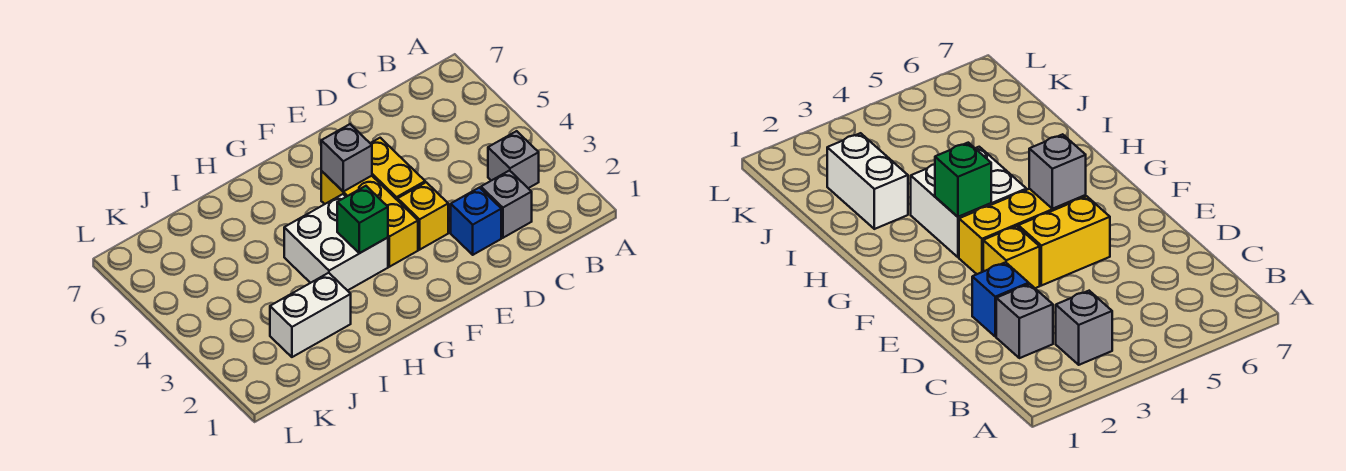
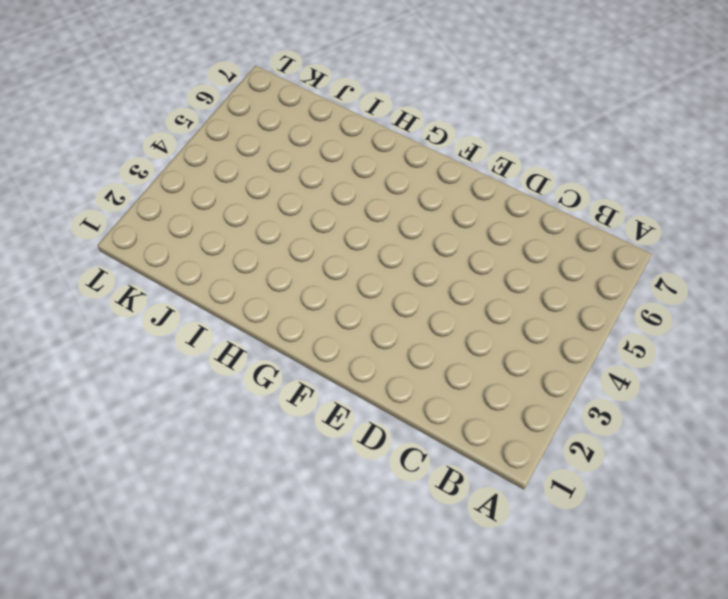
none -> grey brick B3 level 1
none -> grey brick C2 level 1

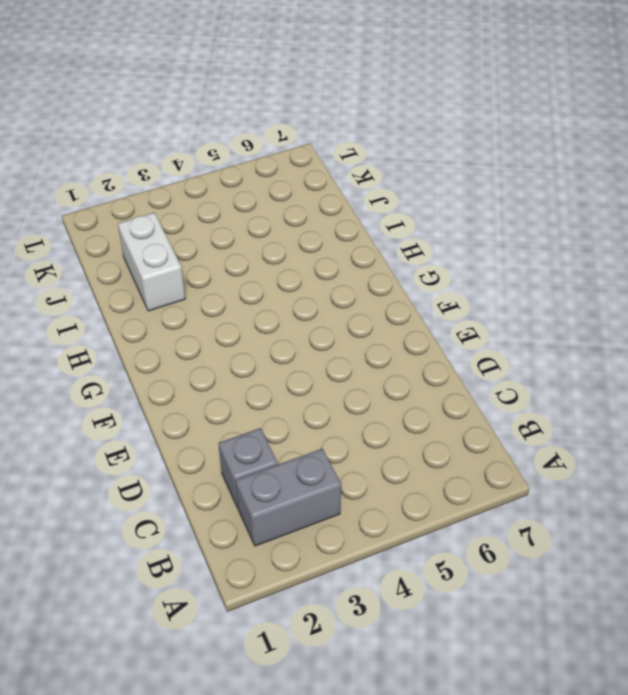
grey brick B2:B3 level 1 -> grey brick B3 level 1
none -> blue brick D2 level 1
none -> yellow brick E3 level 1

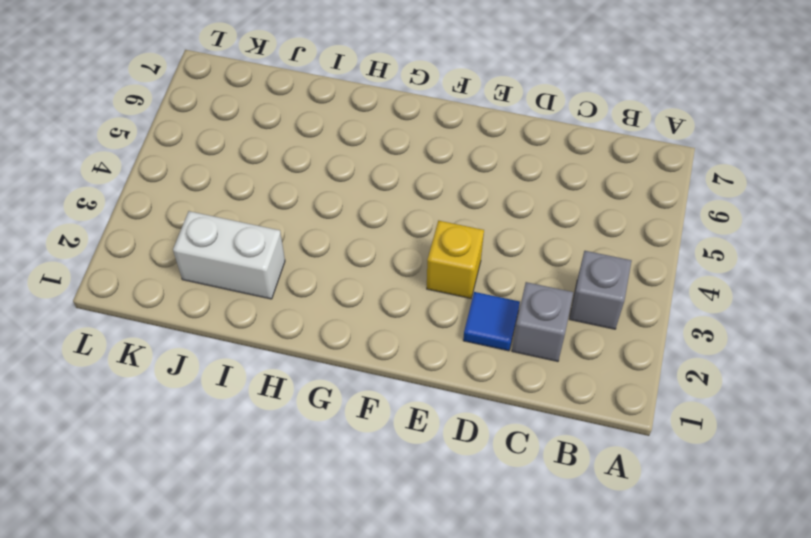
blue tile D2 level 1 -> blue brick D2 level 1
none -> yellow brick E4:E5 level 1
none -> yellow brick F3:F5 level 1

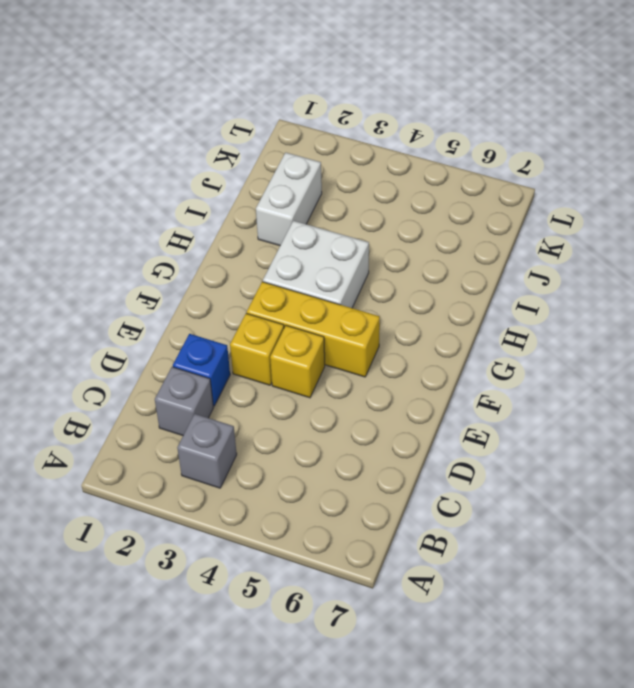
yellow brick E4 level 1 -> yellow brick E4:E5 level 1
none -> grey brick F5 level 2
none -> green brick G3 level 2

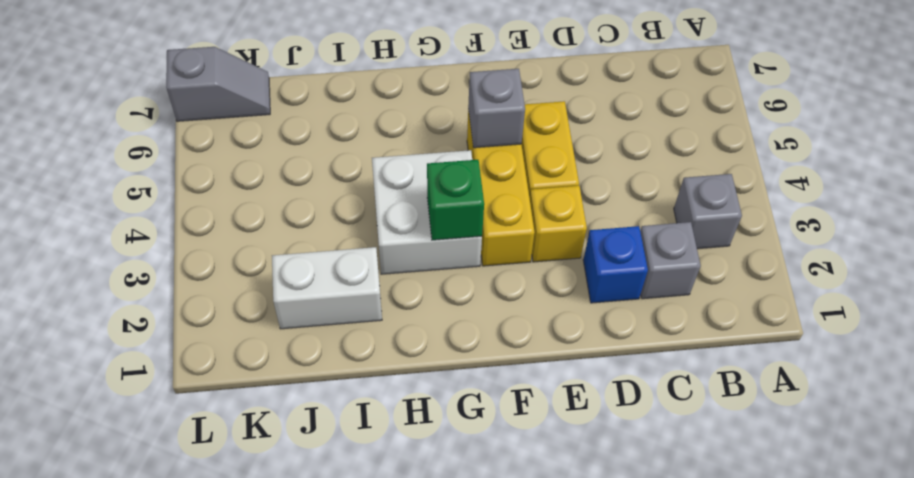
grey slope K7:L7 level 1 top L -> none

